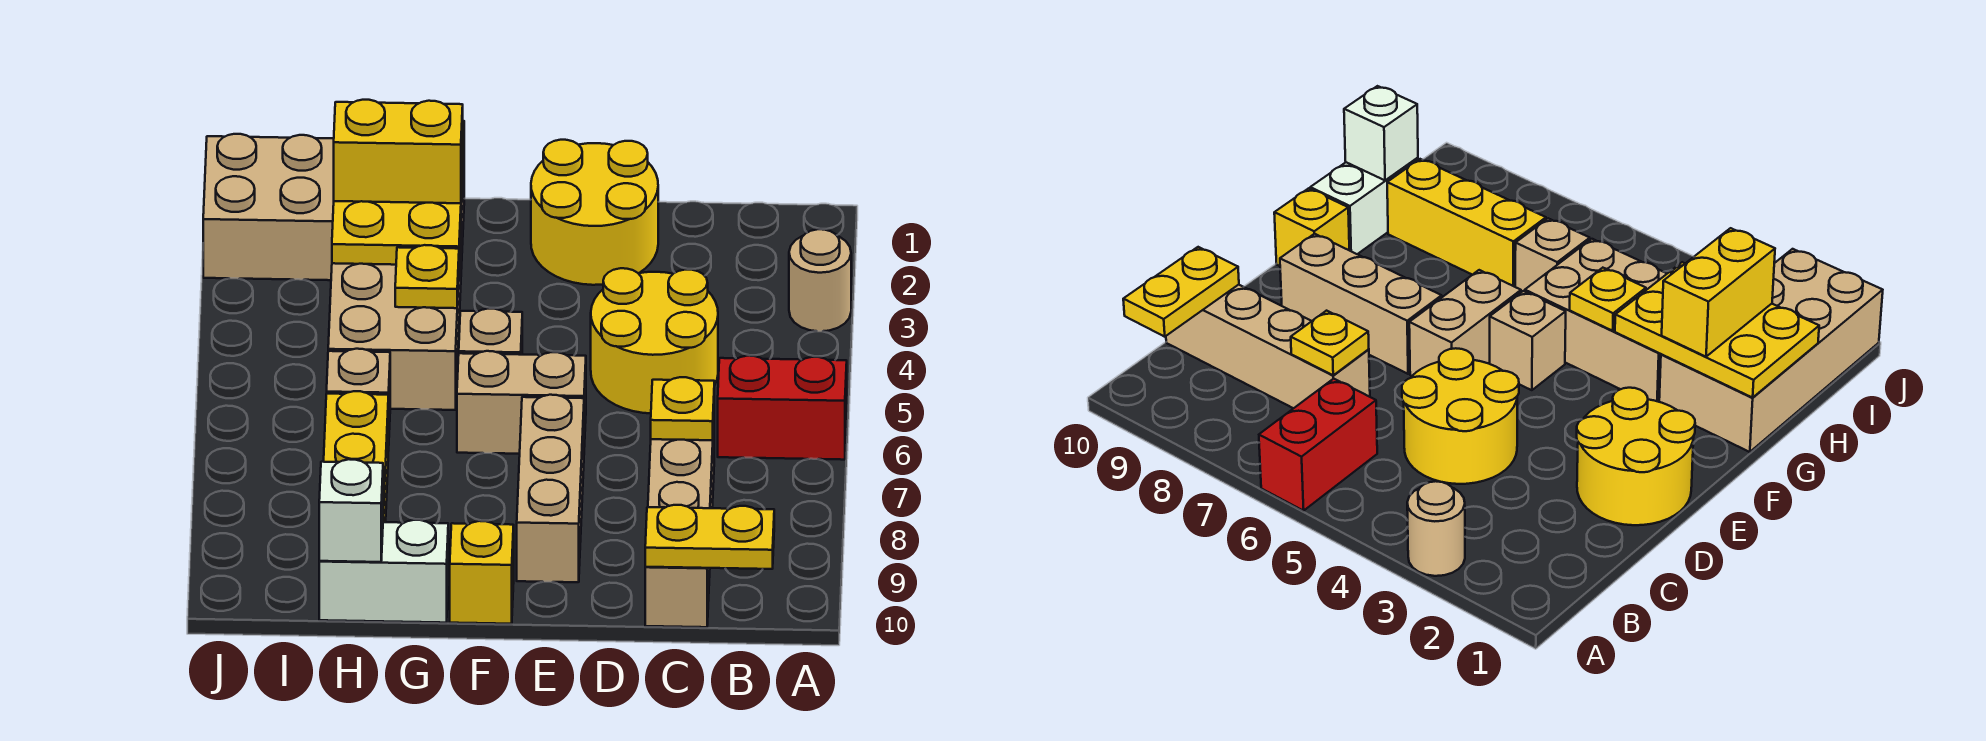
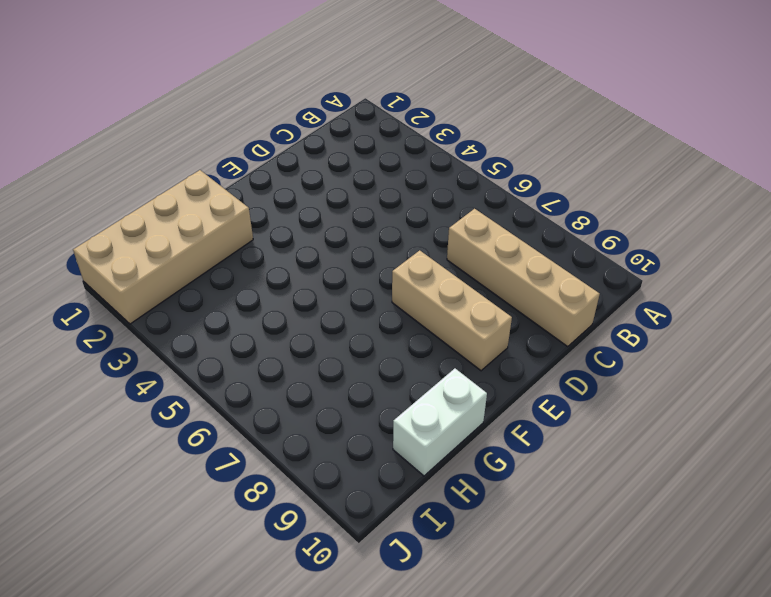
none -> tan round brick A3 level 1
none -> red brick A6:B6 level 1
none -> yellow round brick C4:D5 level 1

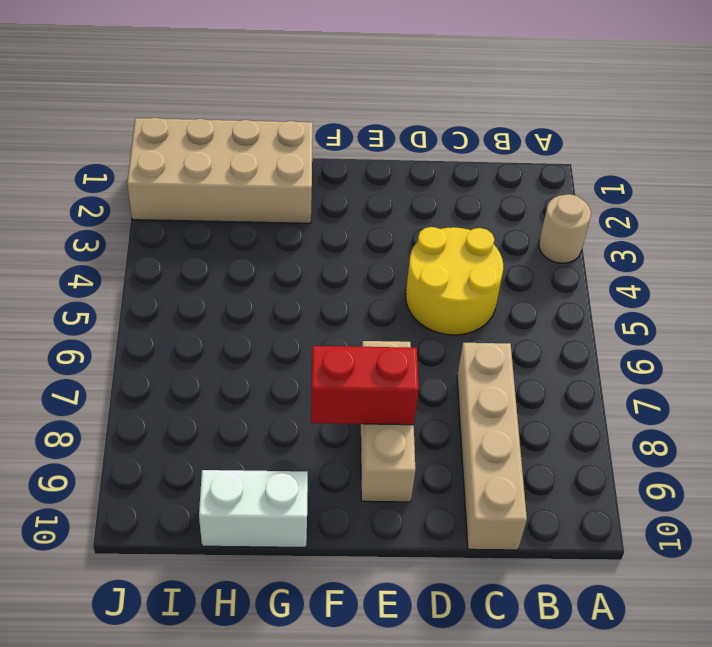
red brick E8:F8 level 2 -> red brick A6:B6 level 1
none -> yellow round brick D1:E2 level 1
none -> tan brick E6:F6 level 1
none -> tan brick F5 level 1

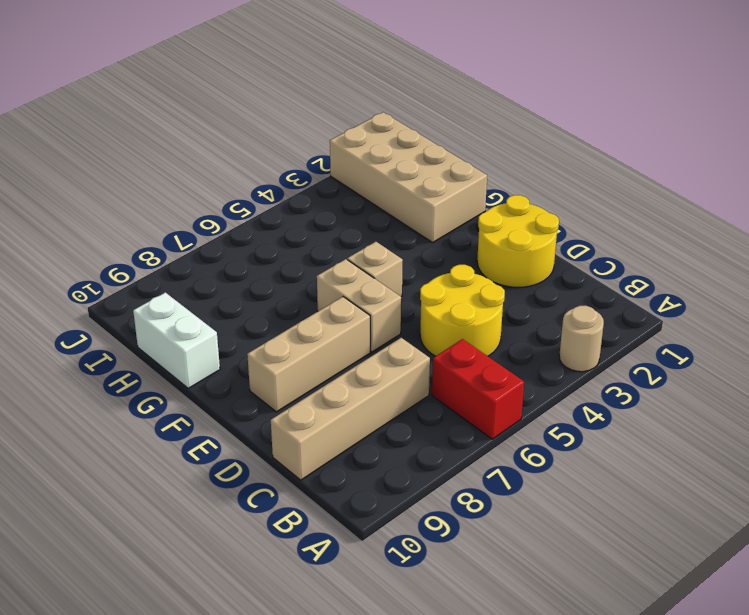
none -> yellow brick F10 level 1
none -> tan brick G3:H5 level 1
none -> tan brick H6 level 1

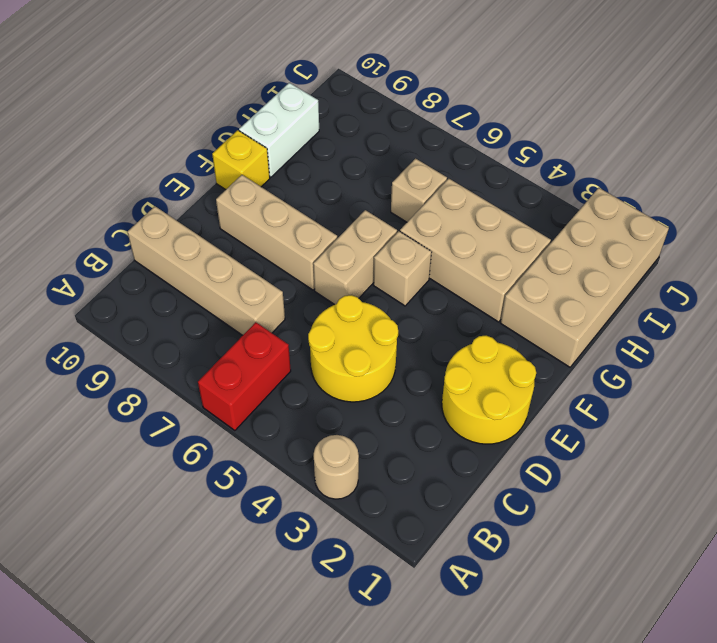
none -> yellow brick H7:H9 level 1
none -> yellow plate B10:C10 level 2
none -> yellow plate C7 level 2

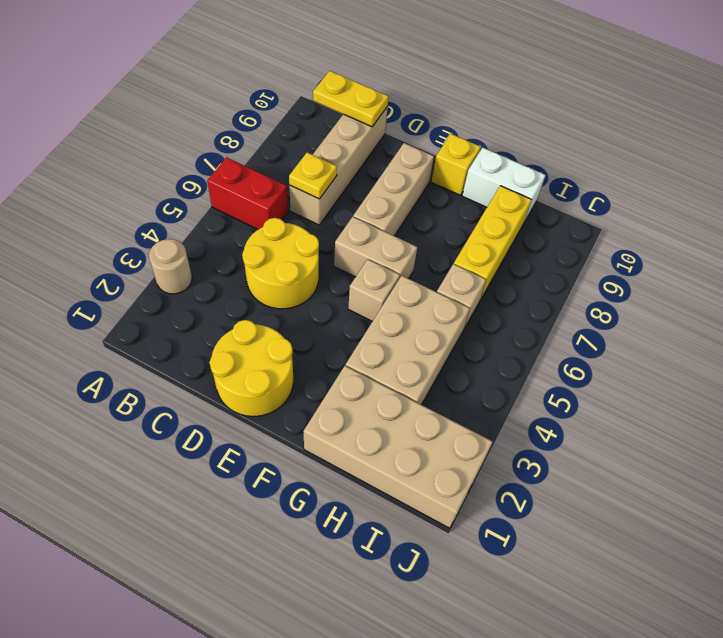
none -> yellow plate G1:H3 level 2
none -> yellow plate G4 level 2
none -> white brick H10 level 2

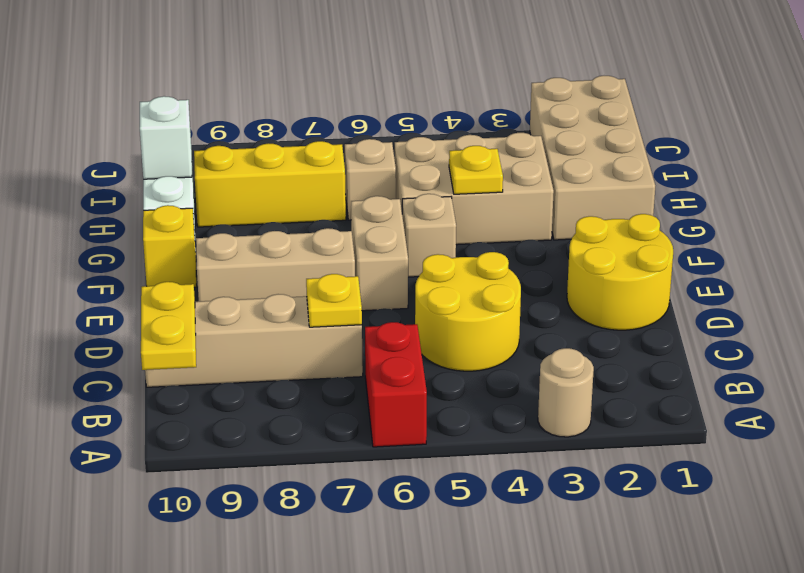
none -> yellow plate G1:H3 level 2
none -> yellow brick G2:H2 level 3

